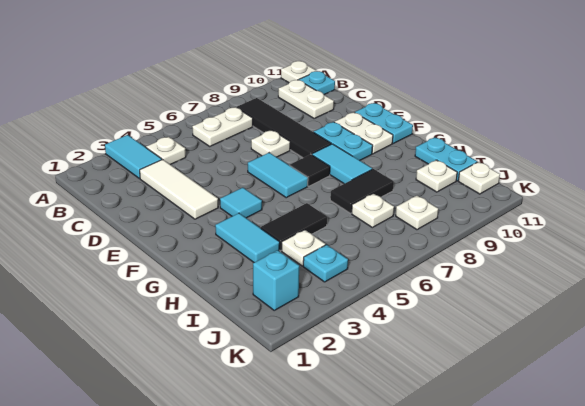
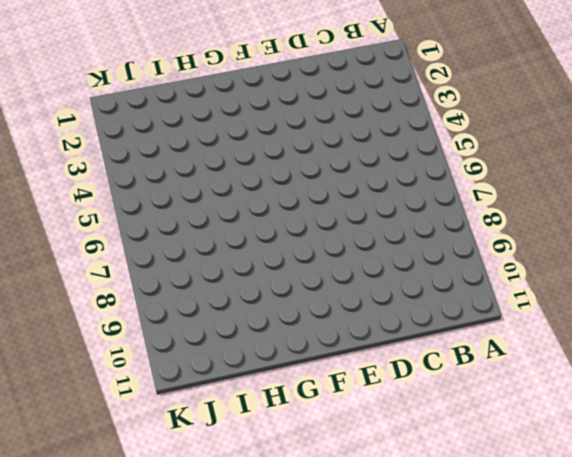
none -> cyan tile A3:B3 level 1
none -> white plate A11 level 1
none -> white plate B4 level 1

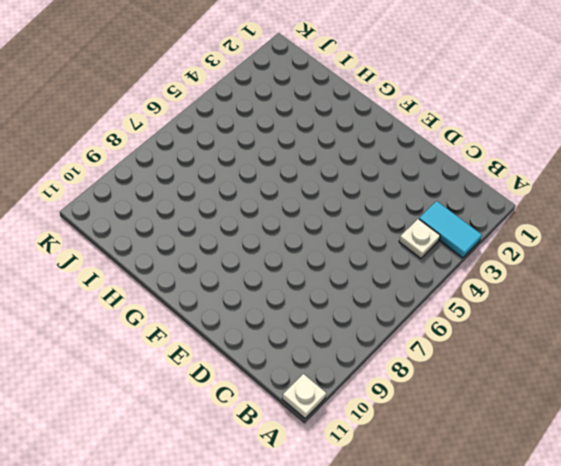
none -> white plate B6:B7 level 1
none -> black tile B8:E8 level 1
none -> white plate B10:C10 level 1

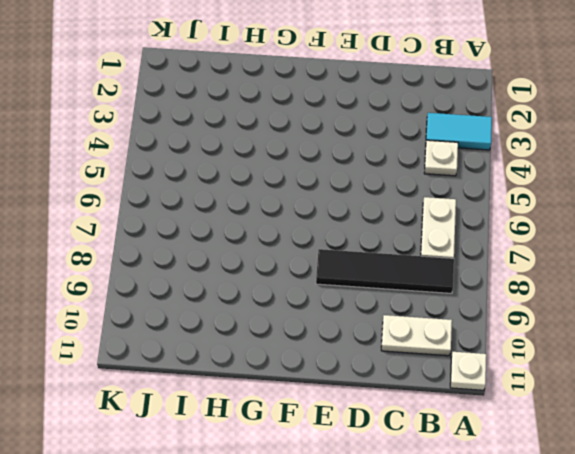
none -> cyan plate B11 level 1
none -> white tile C3:E3 level 1
none -> white plate D7 level 1

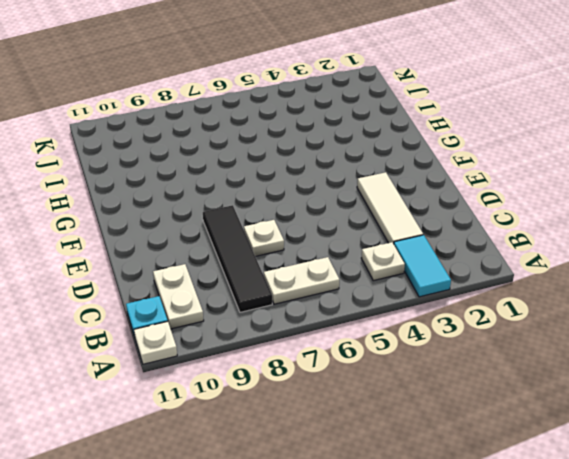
none -> cyan tile E6:F6 level 1
none -> cyan plate E9:F9 level 1
none -> white plate E10:F10 level 1

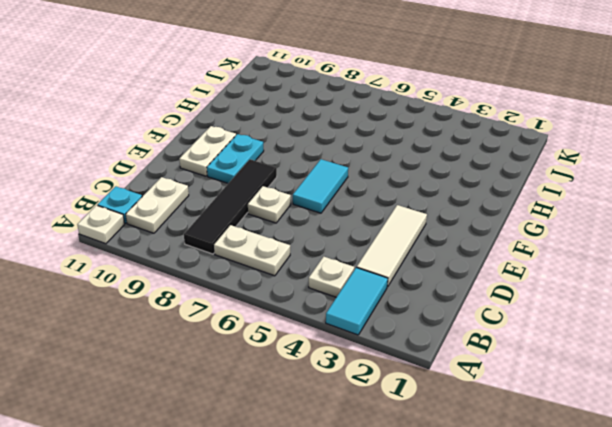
none -> cyan plate E11:F11 level 1
none -> cyan tile F4 level 1
none -> black tile F7 level 1

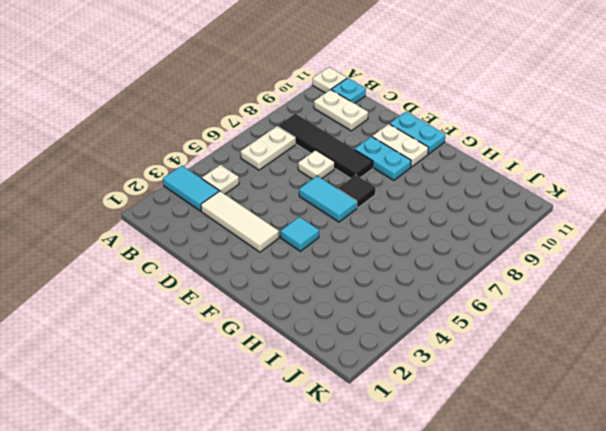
none -> cyan tile F8:G8 level 1
none -> cyan tile G3:H3 level 1
none -> black tile H4:H5 level 1

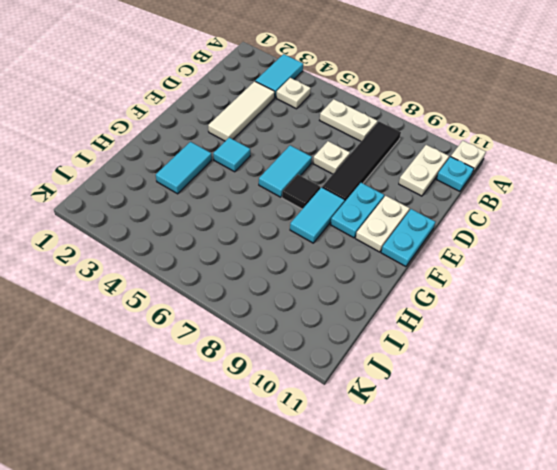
none -> black tile H4:H5 level 1
none -> black tile H7:H8 level 1
none -> cyan plate H11:I11 level 1

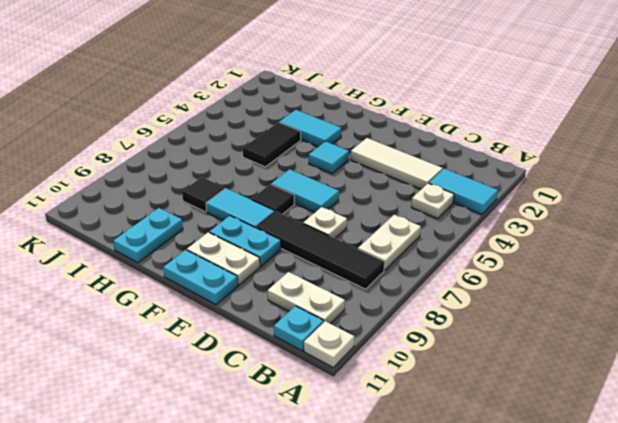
black tile H8 level 1 -> black tile H7:H8 level 1
cyan plate H10:H11 level 1 -> cyan plate H11:I11 level 1
none -> white plate I4 level 1
none -> white plate I7 level 1
none -> white plate I10 level 1

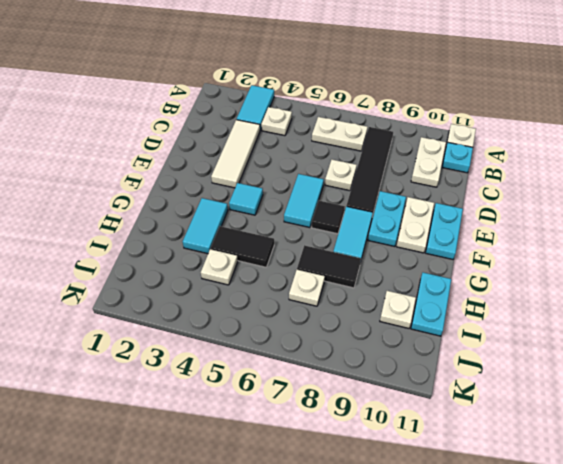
none -> cyan brick J2 level 1
none -> cyan plate J4 level 1
none -> white plate J8 level 1

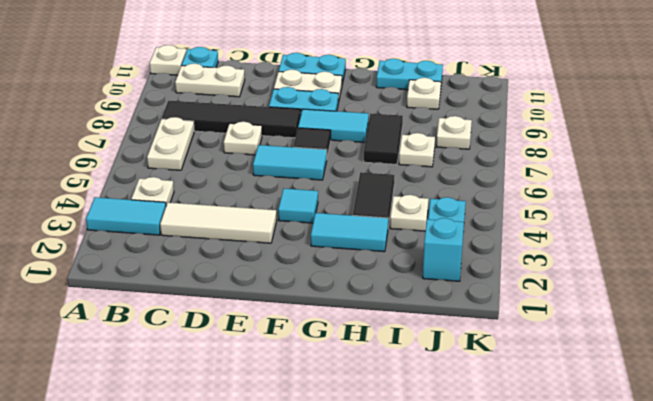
none -> white plate J11 level 1

